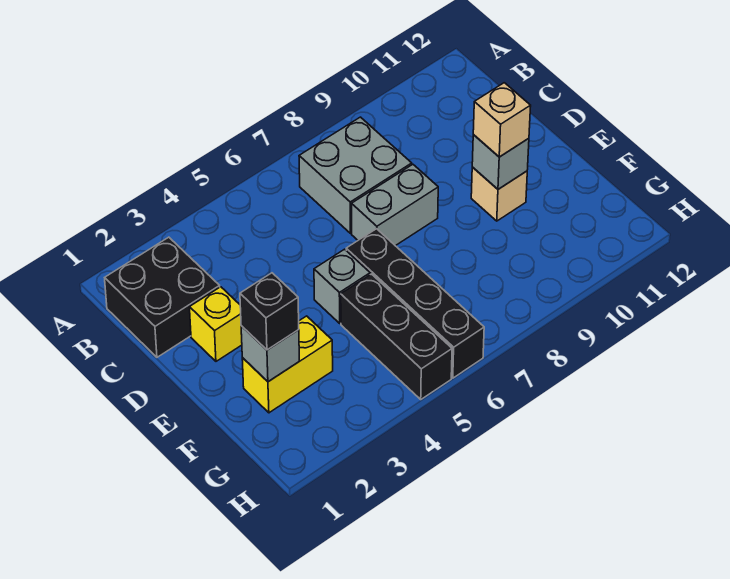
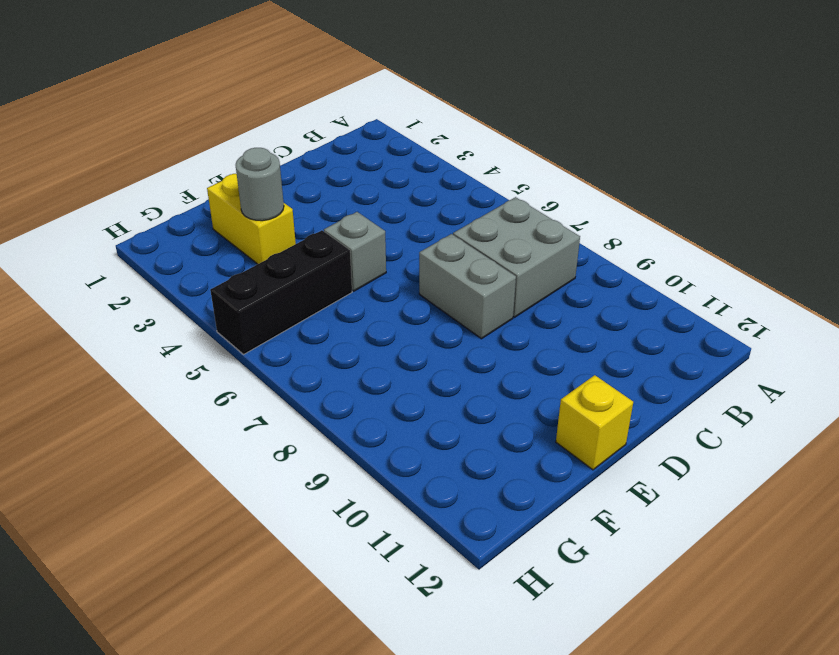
yellow brick E12 level 1 -> yellow brick D2 level 1
grey round brick F3 level 2 -> none
none -> black brick B1:C2 level 1
none -> black brick E6:H6 level 1
none -> tan brick E10 level 1

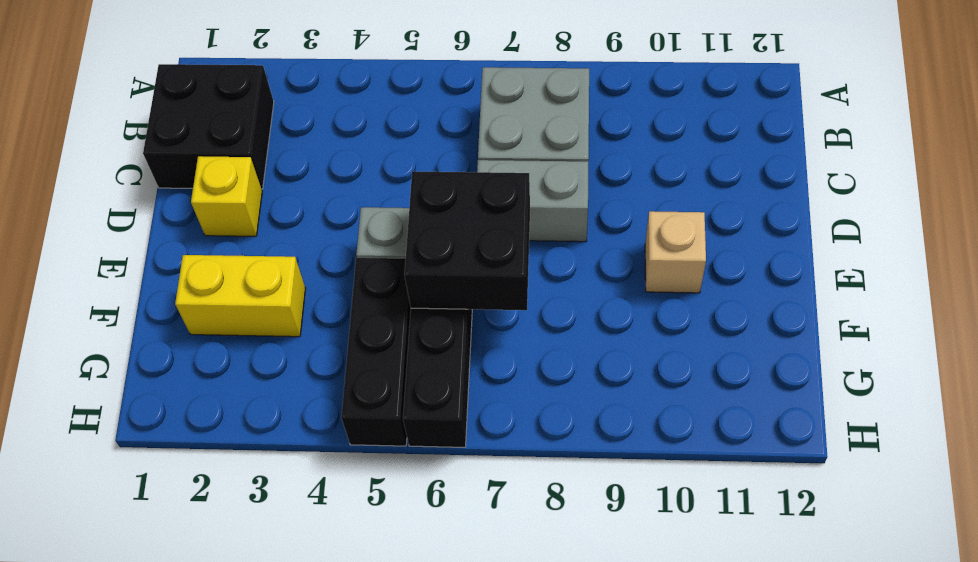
black brick E6:F7 level 2 -> none
none -> grey brick E10 level 2
none -> grey brick F2 level 2
none -> tan brick E10 level 3

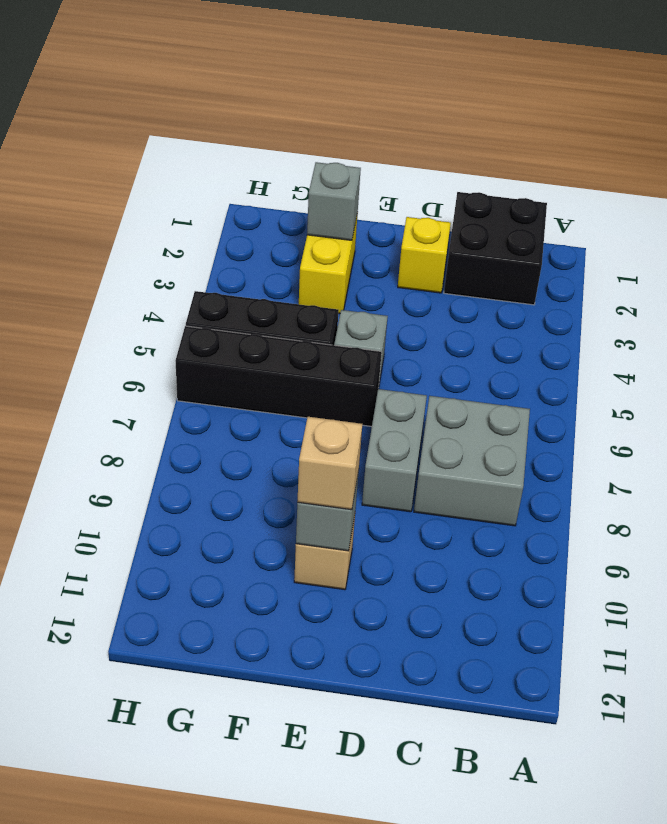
none -> black brick F2 level 3

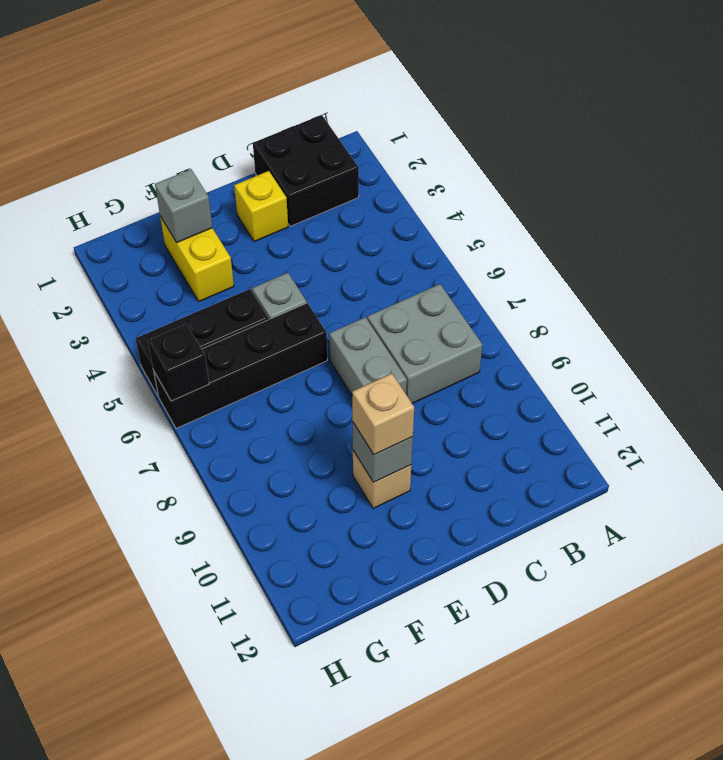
black brick H6 level 2 -> black brick F2 level 3

